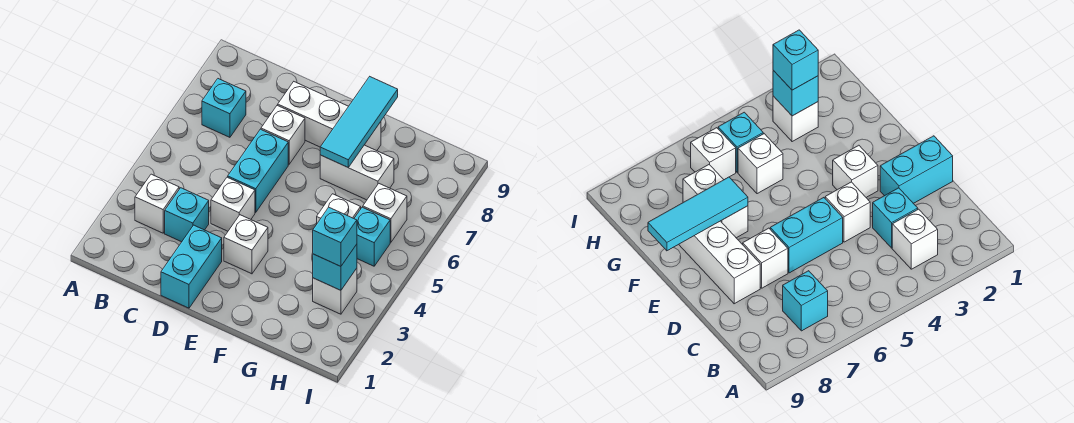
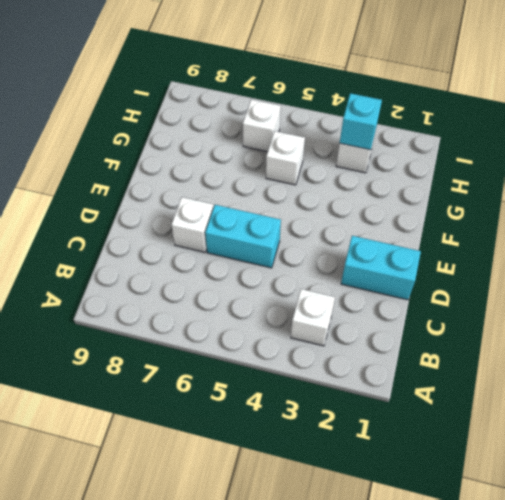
none -> cyan brick B7 level 1
none -> cyan brick C3 level 1
none -> white brick D4 level 1

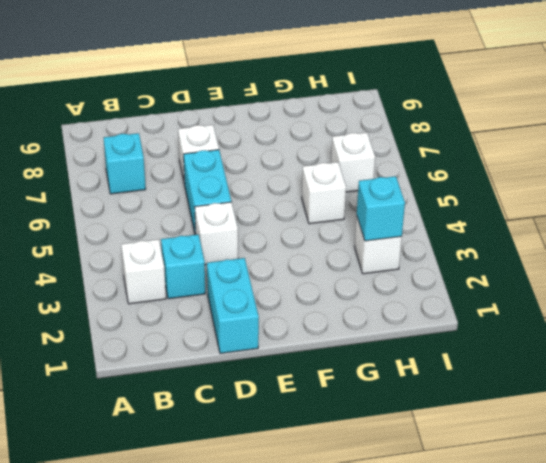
none -> white brick D8:F8 level 1
none -> white brick E3 level 1
none -> white brick F7:G7 level 1

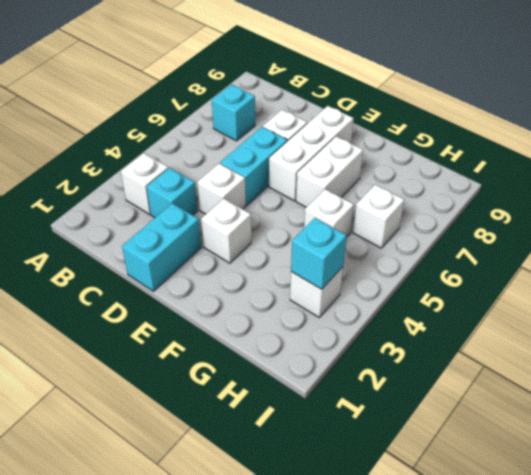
white brick E6:E8 level 1 -> white brick D8:F8 level 1
white brick F6:F7 level 1 -> white brick F7:G7 level 1
none -> cyan brick H5 level 1
none -> cyan tile F7:F9 level 2
none -> cyan brick H3 level 3

